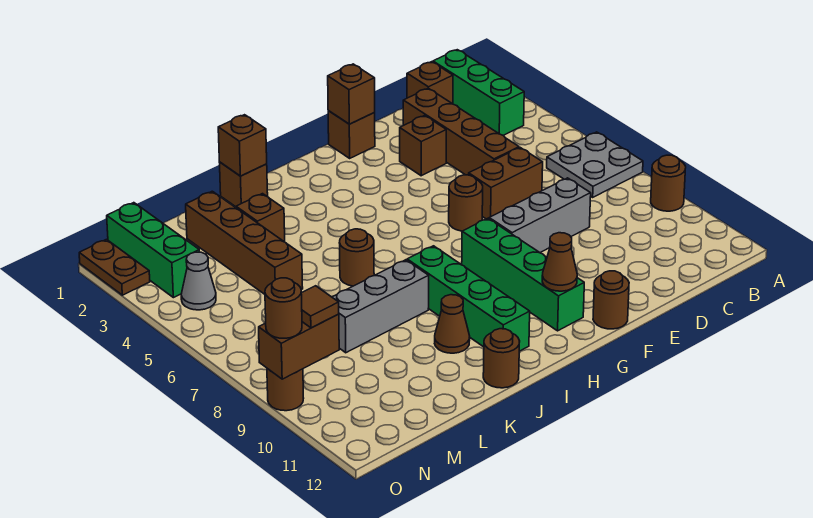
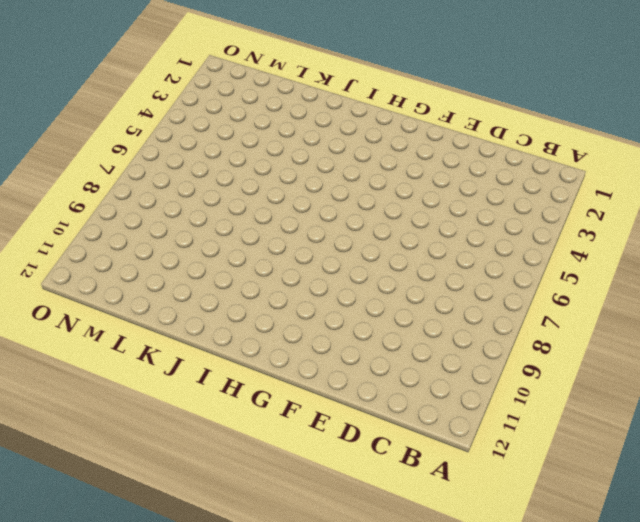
none -> grey plate A6:B7 level 1
none -> brown round brick A9 level 1
none -> green brick B1:B3 level 1
none -> brown brick C1 level 1

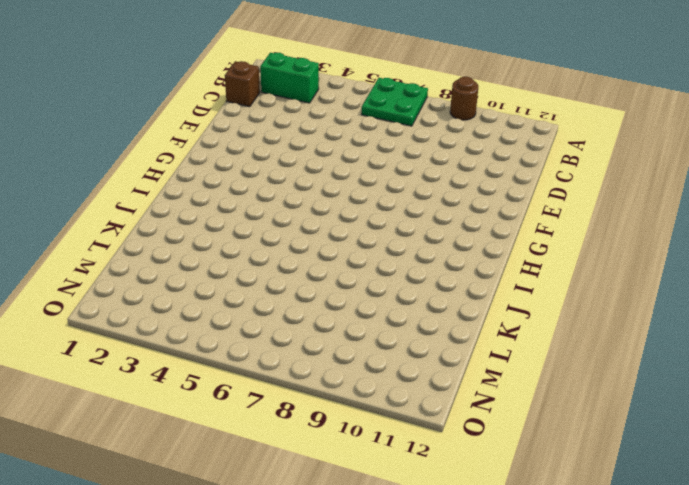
green plate A6:B7 level 1 -> grey plate A6:B7 level 1
green brick B2:B3 level 1 -> green brick B1:B3 level 1
none -> brown brick D2:D5 level 1
none -> brown brick D6:E6 level 1
none -> grey brick D8:F8 level 1
none -> brown brick E3 level 1

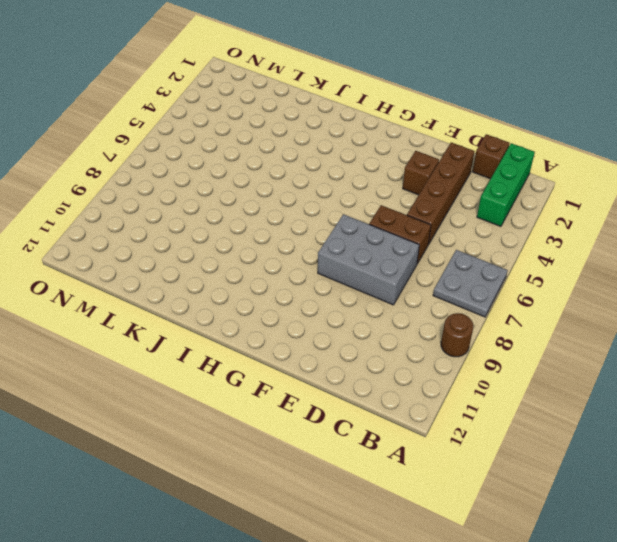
grey brick D7:F8 level 1 -> grey brick D8:F8 level 1
none -> brown brick F1 level 1
none -> brown round brick F6 level 1
none -> brown round brick F12 level 1
none -> green brick G8:G11 level 1

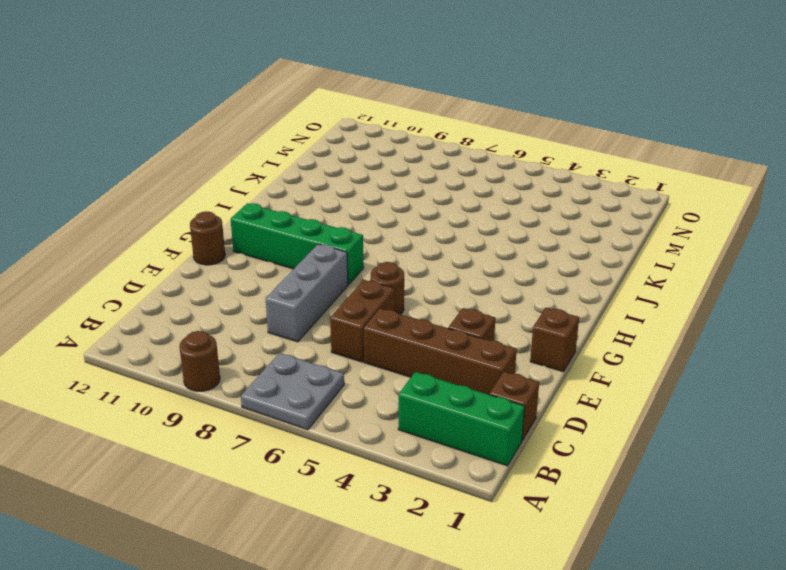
none -> green brick I8:I11 level 1
none -> brown brick J1 level 1
none -> brown round brick J6 level 1
none -> grey brick J8:L8 level 1

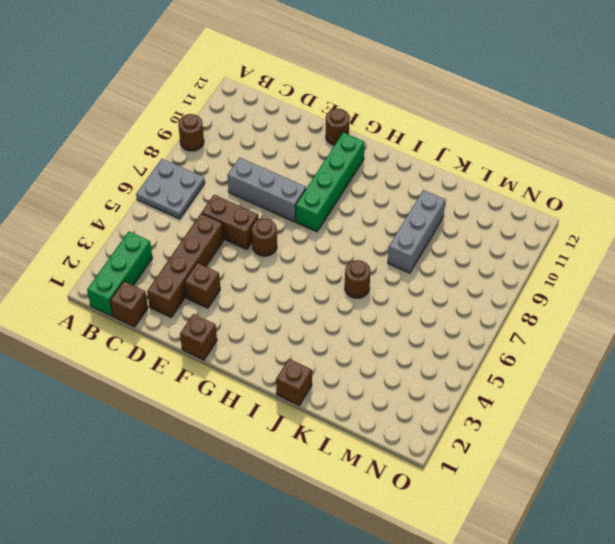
grey brick K8:K10 level 1 -> grey brick J8:L8 level 1
none -> green brick I8:I11 level 1
none -> brown cone J10 level 1
none -> brown round brick J12 level 1
none -> brown brick K3 level 1

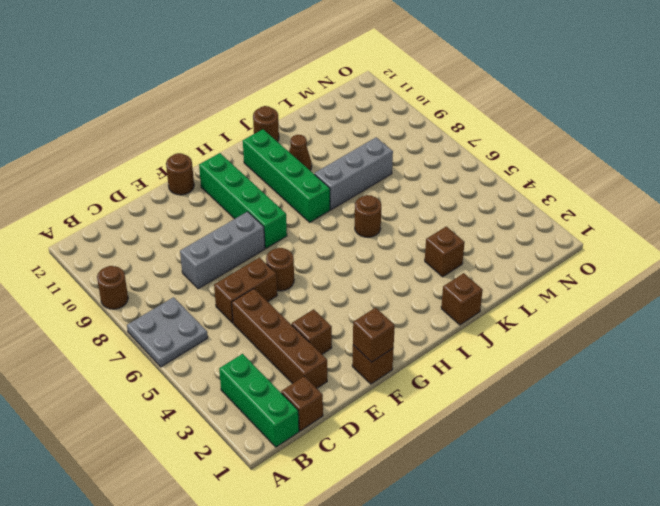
none -> brown brick L2:L5 level 1
none -> green brick N1:N3 level 1
none -> grey cone N4 level 1
none -> brown plate O1:O2 level 1

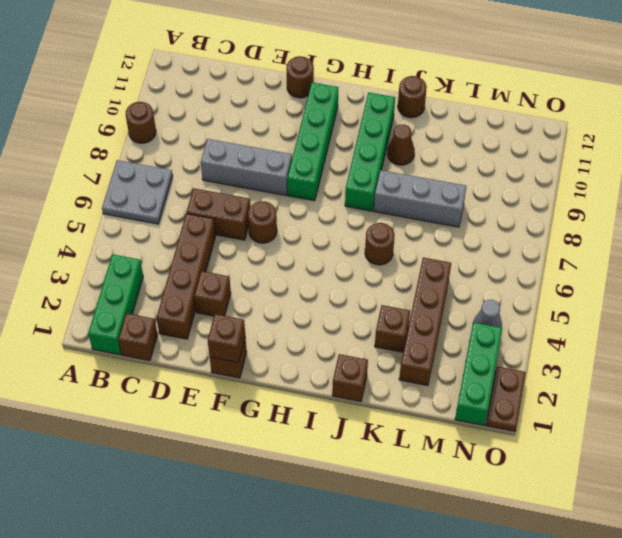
none -> brown round brick O9 level 1
none -> brown cone G11 level 2
none -> brown brick J1 level 2
none -> brown brick N9:O9 level 2

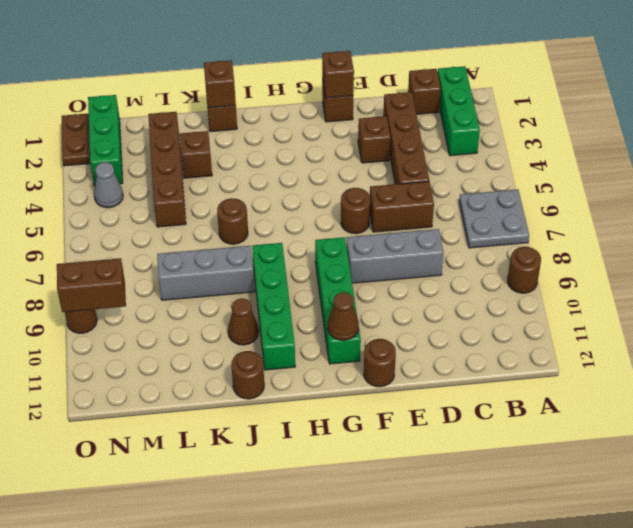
none -> brown tile N9 level 3
none -> brown round brick O9 level 3

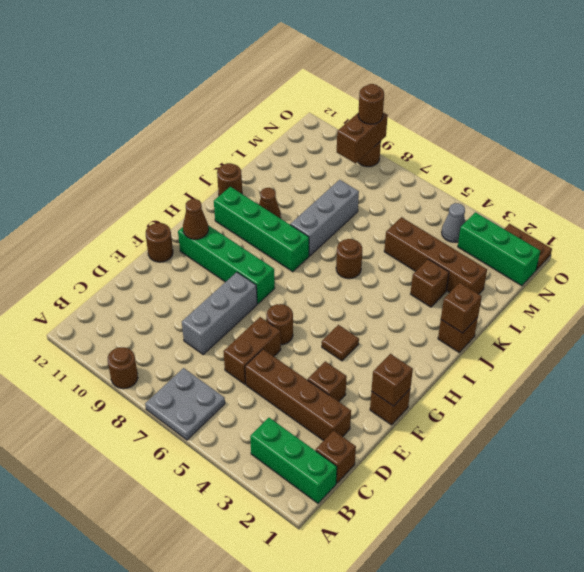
brown tile G4 level 1 -> brown tile N9 level 3

